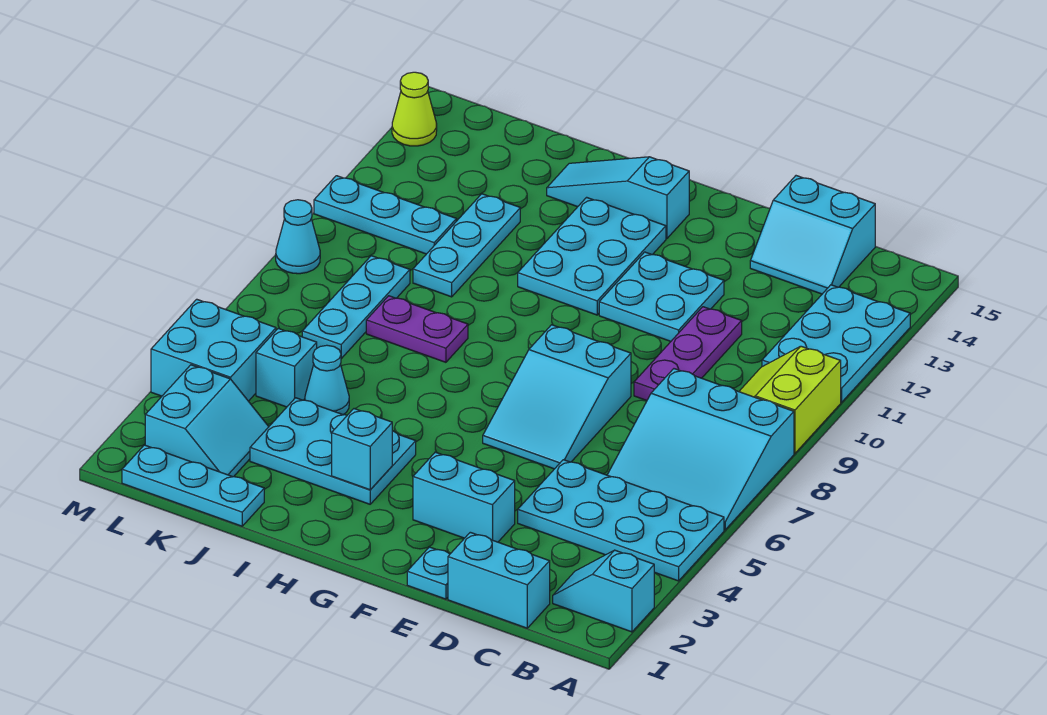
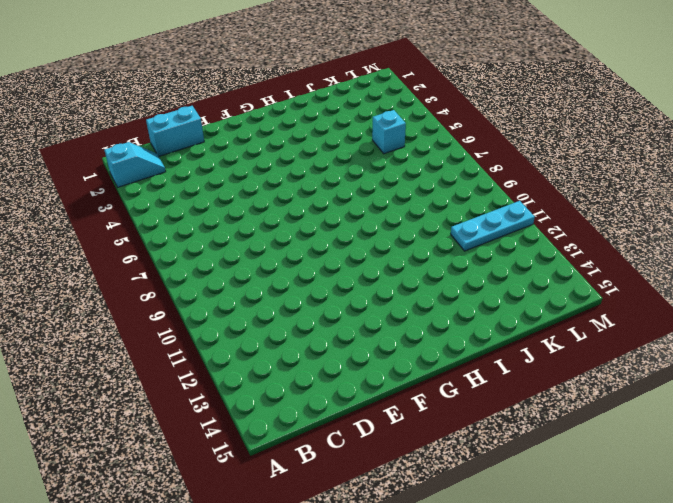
none -> cyan plate A4:D5 level 1
none -> cyan slope A6:C8 level 1 top 8
none -> lime slope A9:B10 level 1 top A

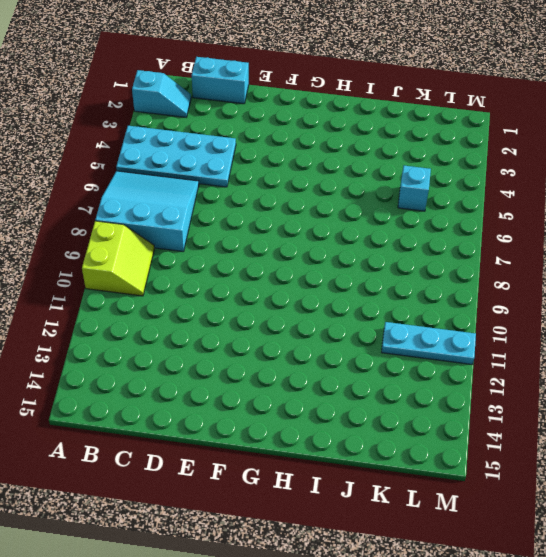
none -> cyan plate A11:B13 level 1
none -> cyan slope C14:D15 level 1 top 15
none -> purple plate D9:D11 level 1

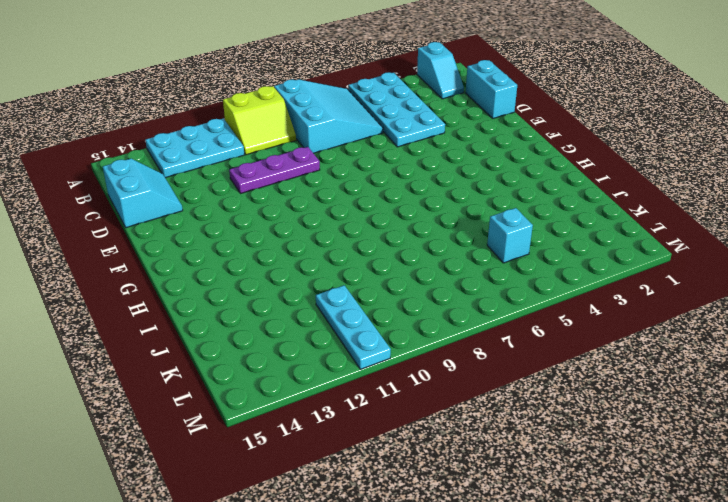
none -> cyan plate E1 level 1
none -> cyan brick E3:F3 level 1
none -> cyan slope E6:F8 level 1 top 8

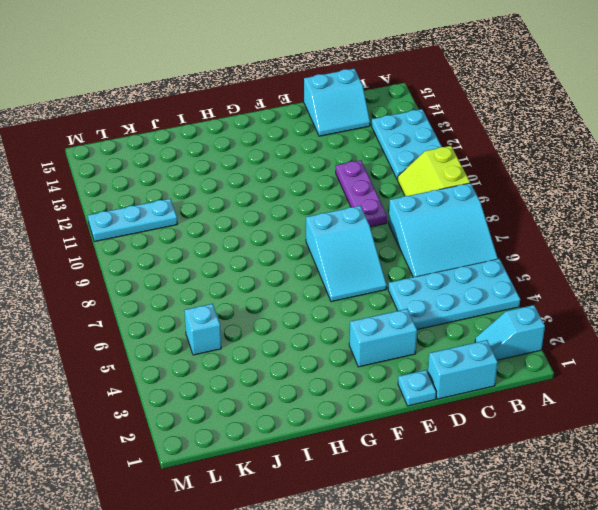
none -> cyan plate E11:F12 level 1
none -> cyan plate G11:H13 level 1
none -> cyan slope G14:I14 level 1 top G

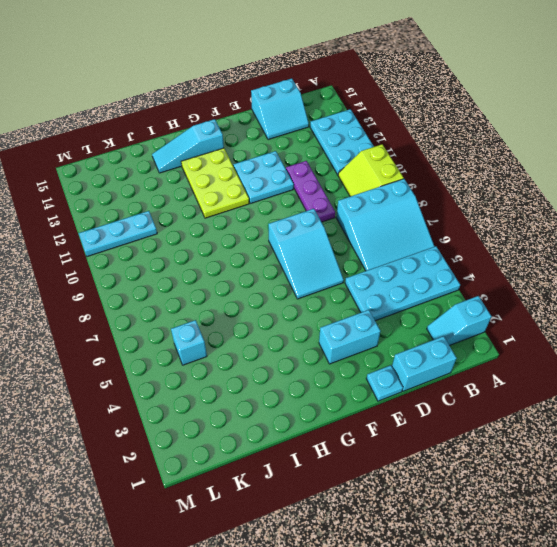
lime plate G11:H13 level 1 -> cyan plate G11:H13 level 1
none -> cyan plate H3:J4 level 1
none -> purple plate I8:J8 level 1
none -> cyan plate J1:L1 level 1

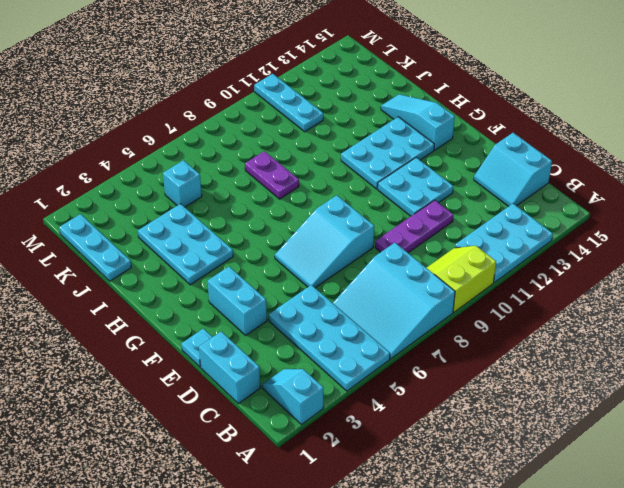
none -> cyan cone J5 level 1
none -> cyan plate J10:J12 level 1
none -> cyan slope K2:L3 level 1 top L

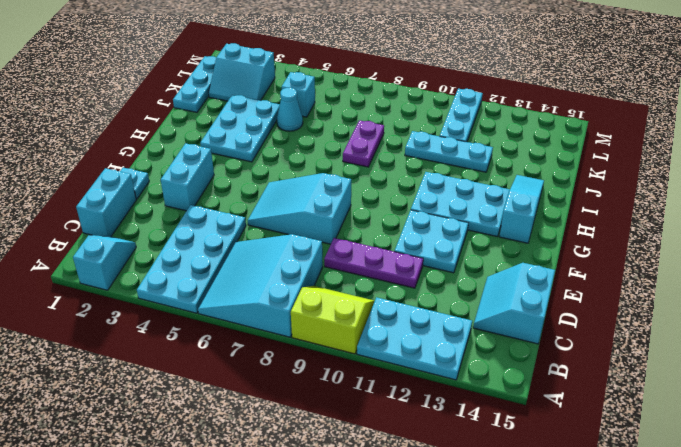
none -> cyan plate K7:K9 level 1
none -> cyan brick L4:M5 level 1
none -> cyan cone M9 level 1

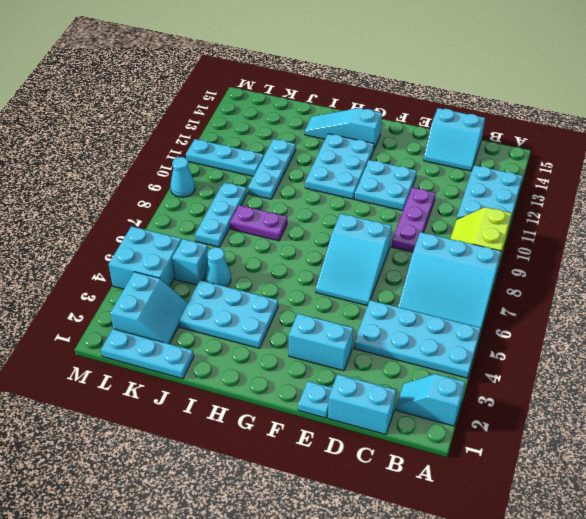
none -> lime cone M14 level 1
none -> cyan brick H3 level 2

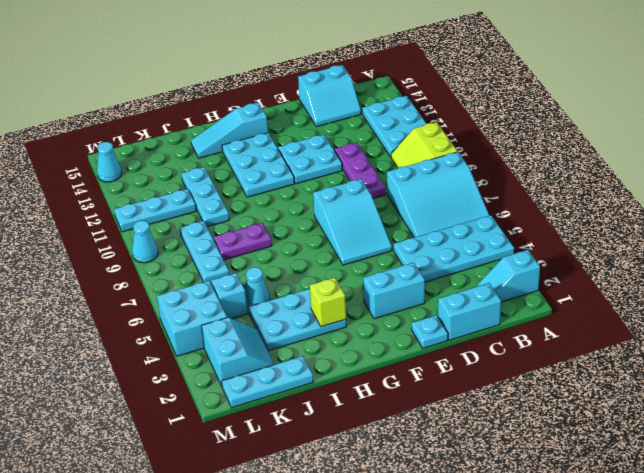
lime brick H3 level 2 -> cyan brick H3 level 2
cyan cone M14 level 1 -> lime cone M14 level 1

